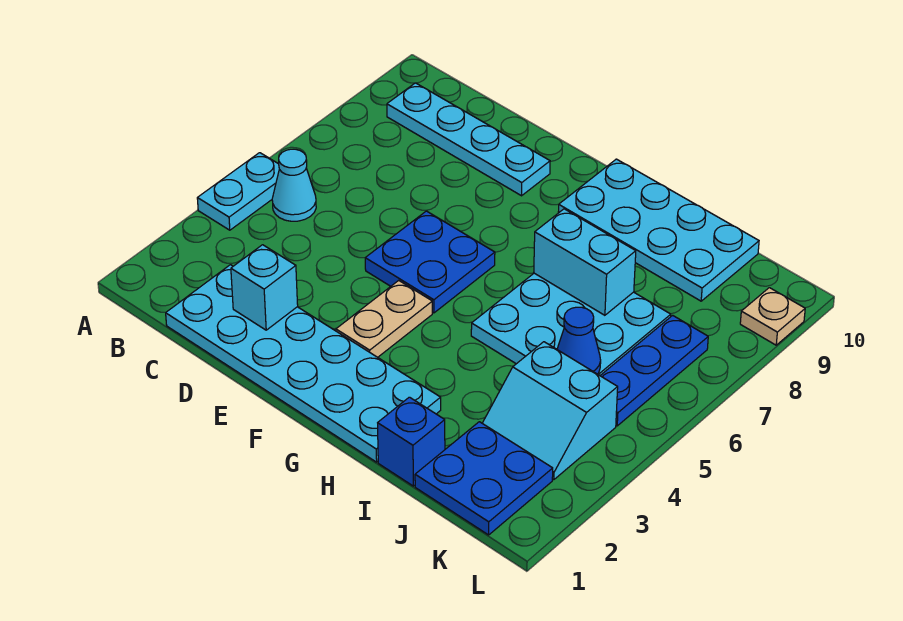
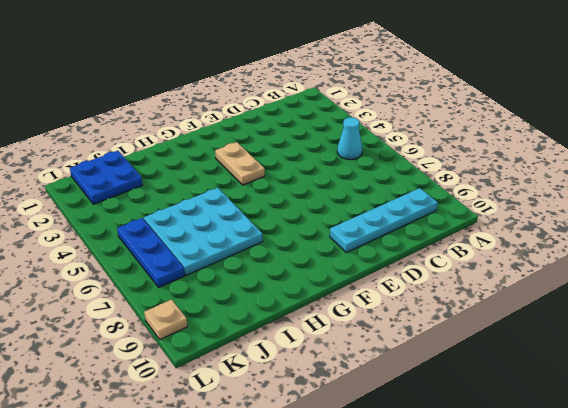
none -> cyan plate A4:A5 level 1
none -> cyan plate C1:H2 level 1
none -> blue plate E5:F6 level 1

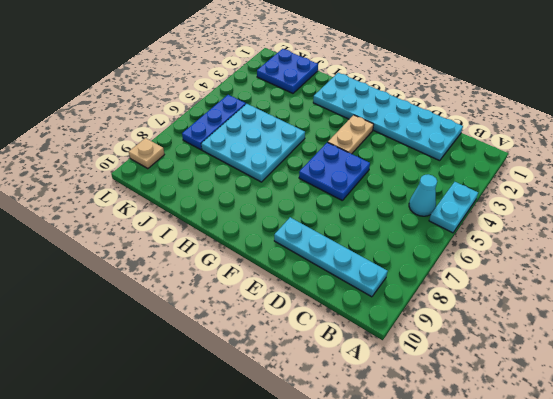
none -> cyan plate G9:J10 level 1
none -> blue brick I1 level 1
none -> cyan slope J3:K4 level 1 top 4

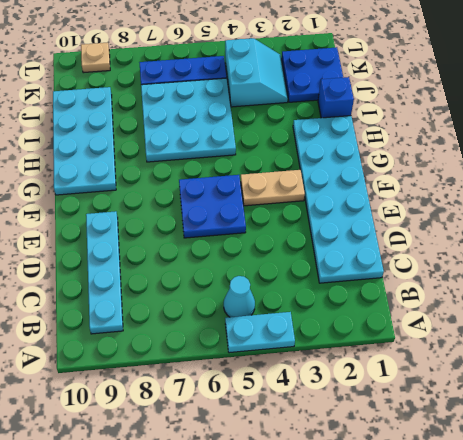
none -> cyan brick D2 level 2
none -> cyan brick H7:I7 level 2
none -> blue cone J5 level 2

